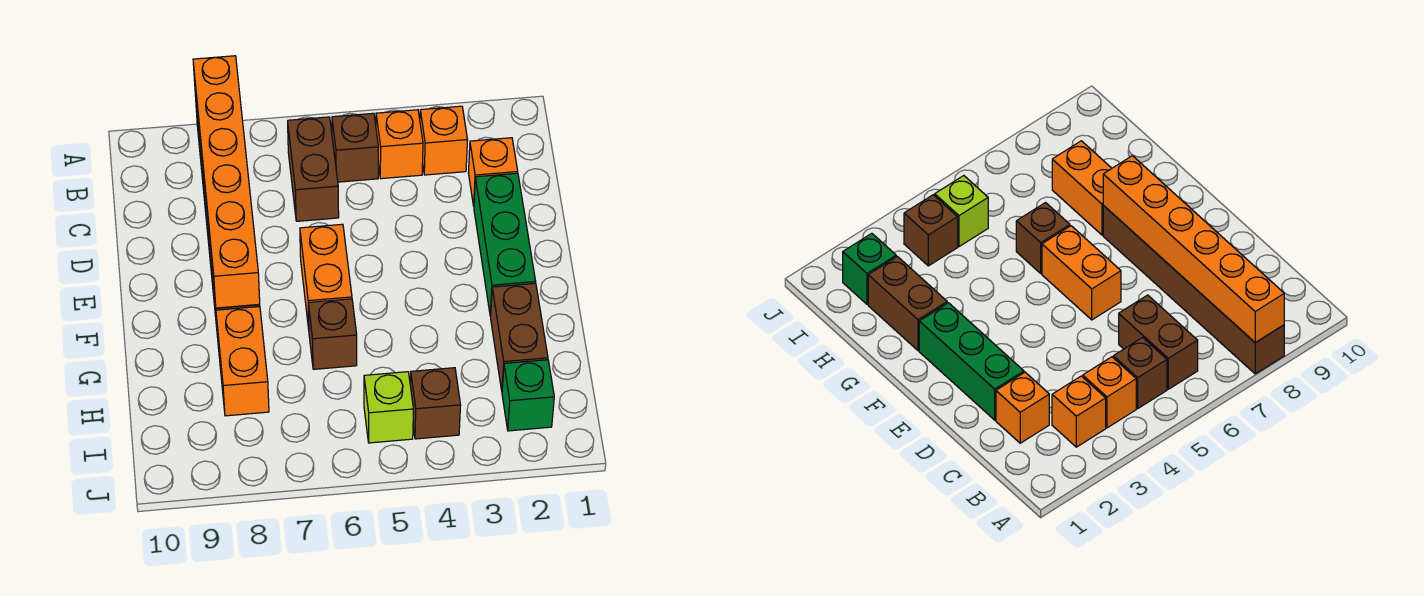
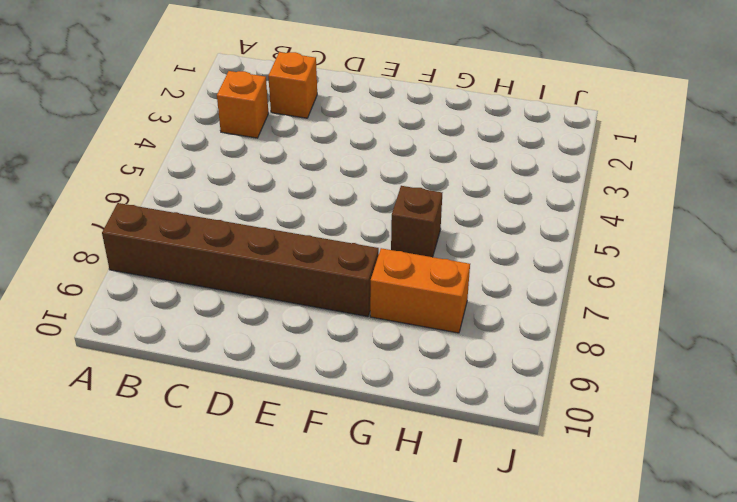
none -> orange brick B4 level 1
none -> brown brick B5 level 1
none -> brown brick B6:C6 level 1

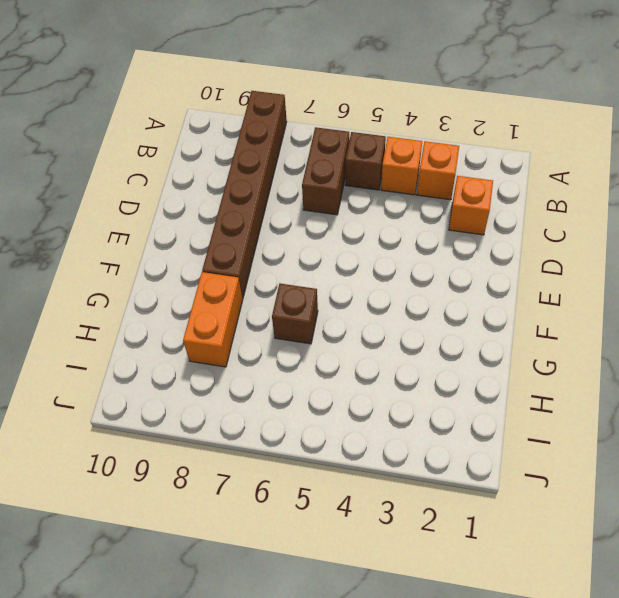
none -> green brick D2:F2 level 1
none -> orange brick E6:F6 level 1
none -> brown brick G2:H2 level 1

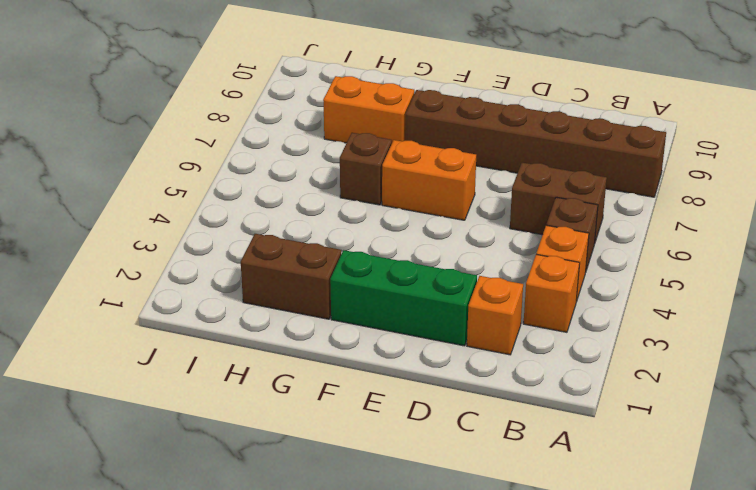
none -> green brick I2 level 1
none -> brown brick I4 level 1
none -> lime brick I5 level 1

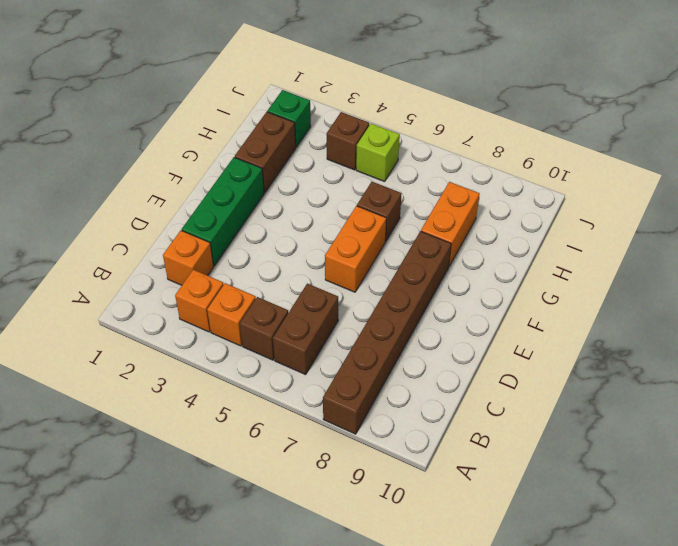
none -> orange brick A8:F8 level 2

